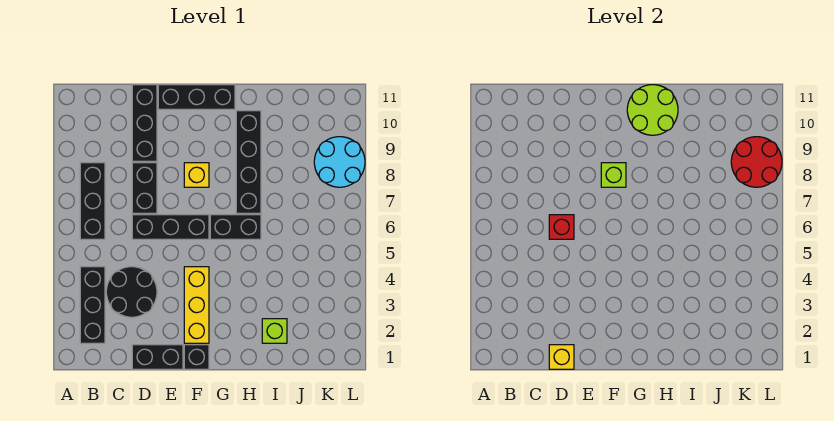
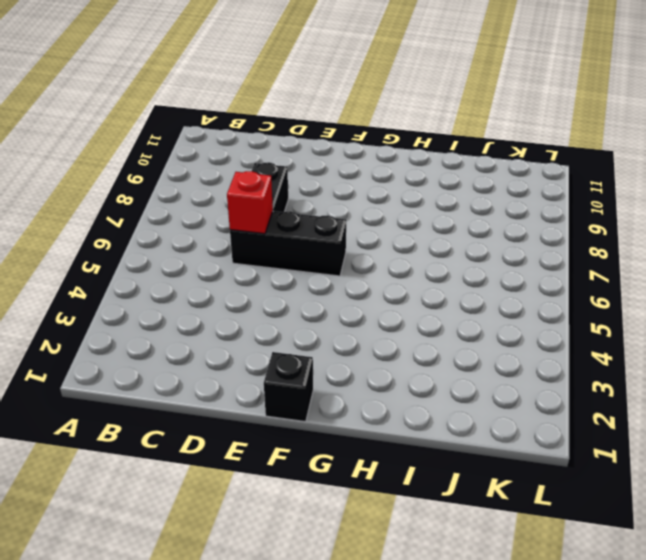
none -> black brick B2:B4 level 1
none -> black brick B6:B8 level 1
none -> black round brick C3:D4 level 1

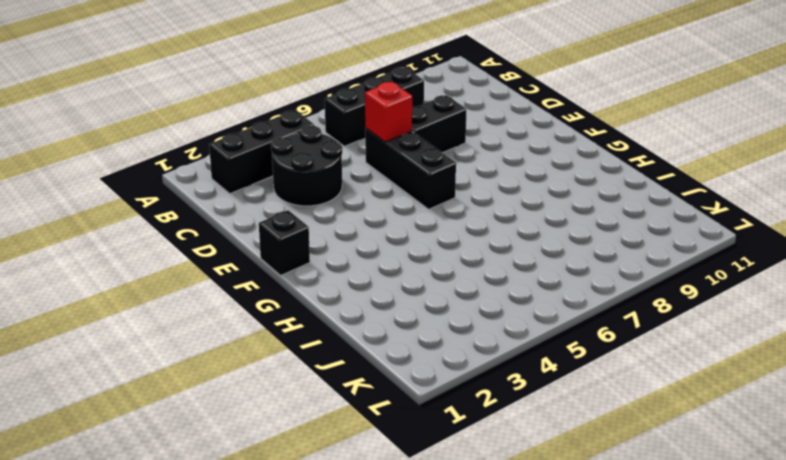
none -> black brick D1:E1 level 1
none -> black brick D9:D11 level 1
none -> black brick E11:G11 level 1

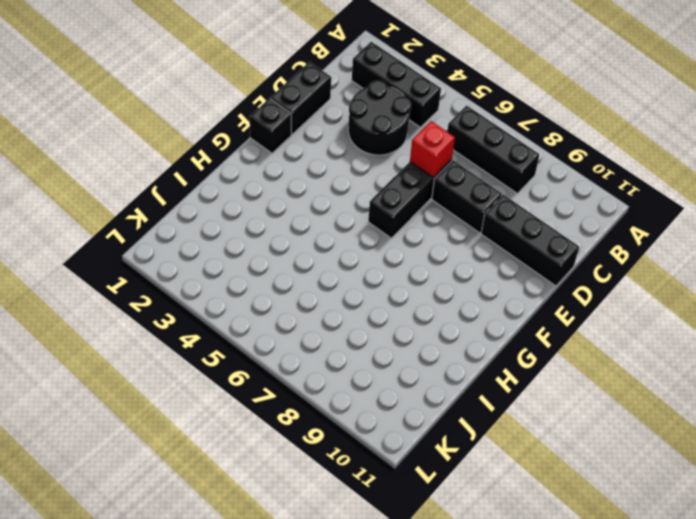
none -> black brick E11:G11 level 1
none -> yellow brick F2:F4 level 1
none -> yellow brick F8 level 1

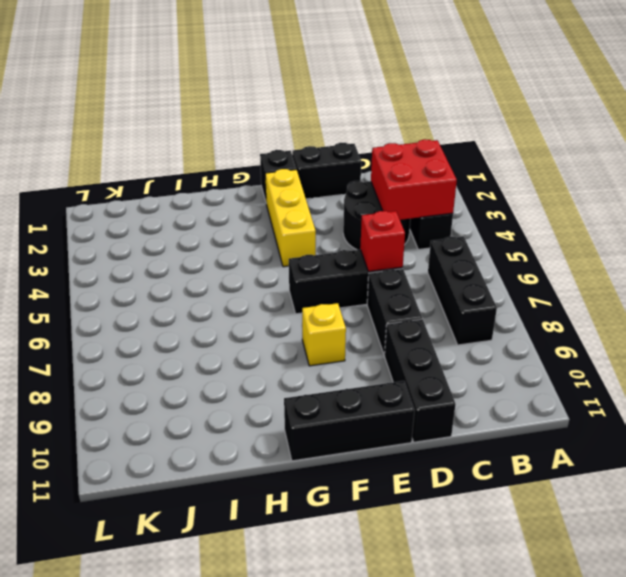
red brick B3:C4 level 2 -> none
none -> black brick G6:H6 level 1
none -> black brick H7:H10 level 1
none -> lime brick I2 level 1

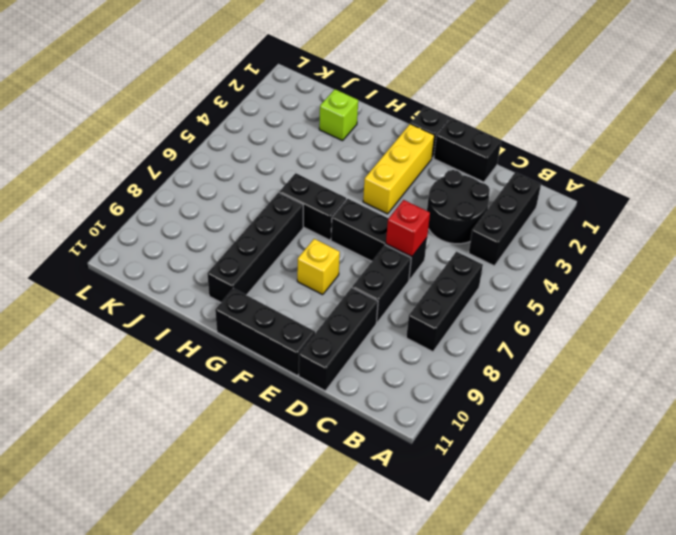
none -> cyan round brick K8:L9 level 1
none -> yellow brick D1 level 2
none -> lime brick F8 level 2

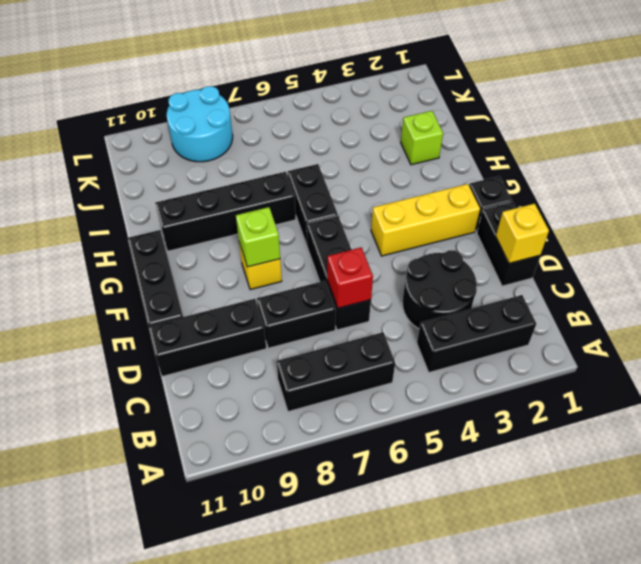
none -> lime round brick G10:H11 level 2
none -> red round brick K8:L9 level 2

